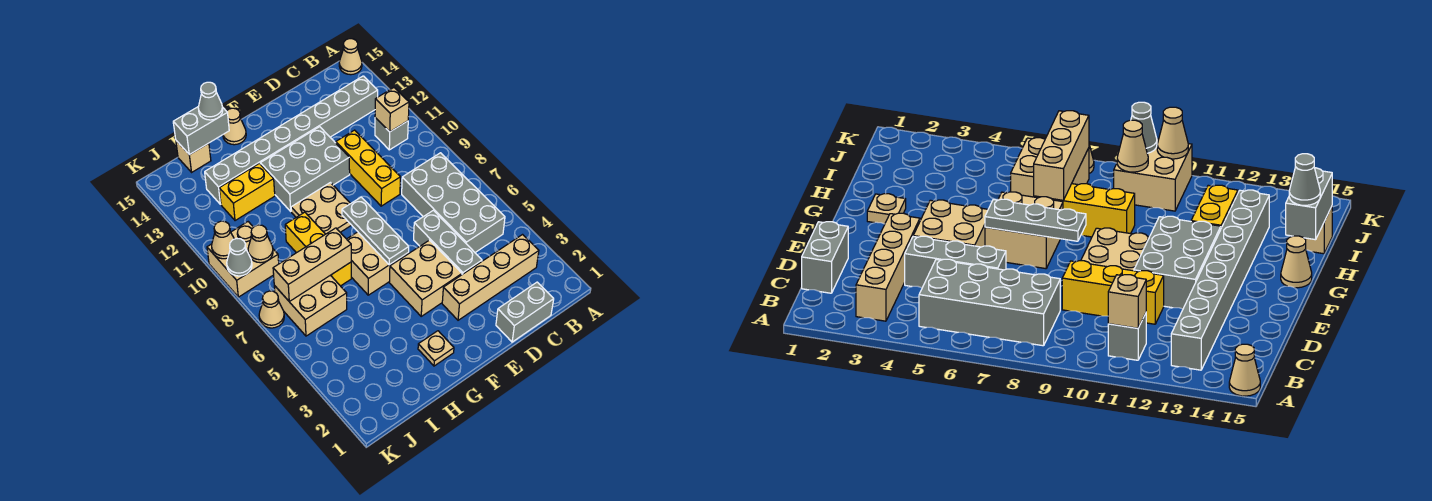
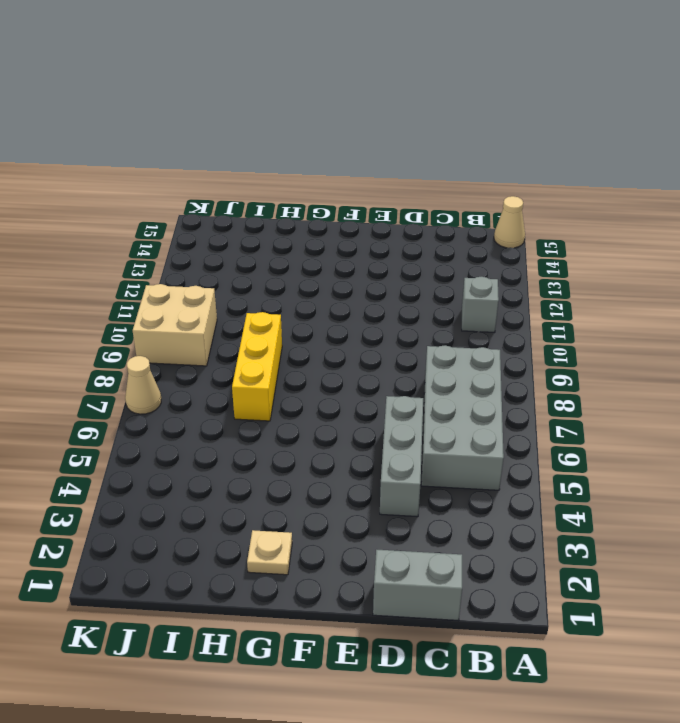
none -> tan brick B3:E3 level 1
none -> grey brick B13:I13 level 1
none -> yellow brick D9:D11 level 1

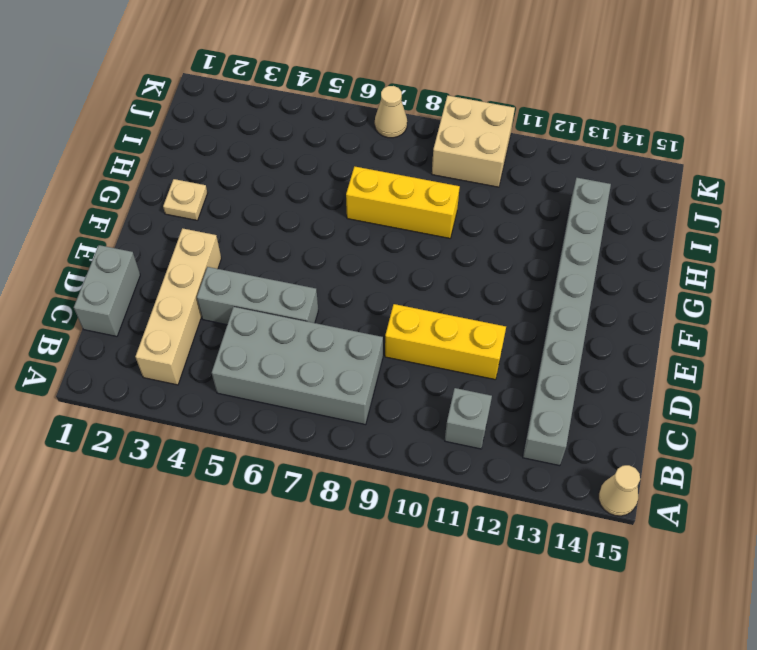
none -> tan brick E4:F5 level 1
none -> grey brick E11:G12 level 1
none -> tan brick F6:G7 level 1

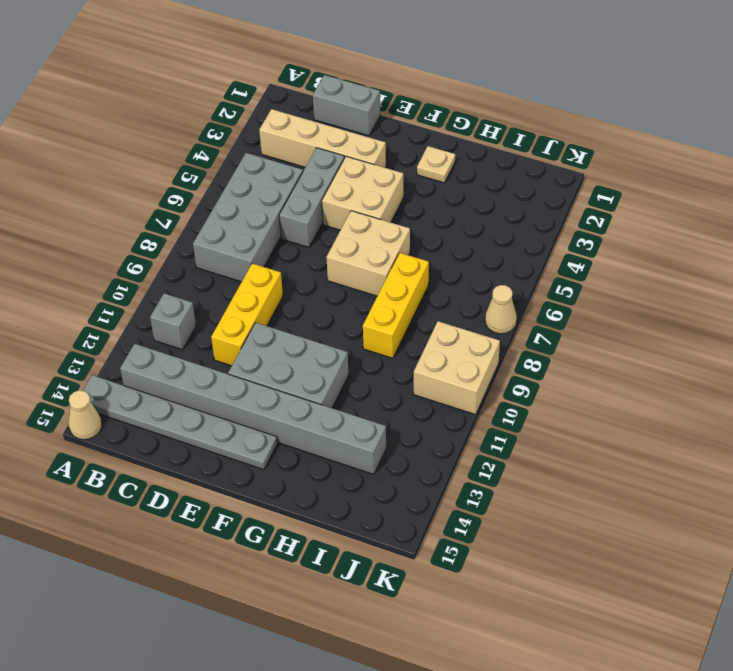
grey plate A14:F14 level 1 -> none
none -> tan plate F9:G10 level 1
none -> tan cone G15 level 1
none -> yellow brick H12:I12 level 1

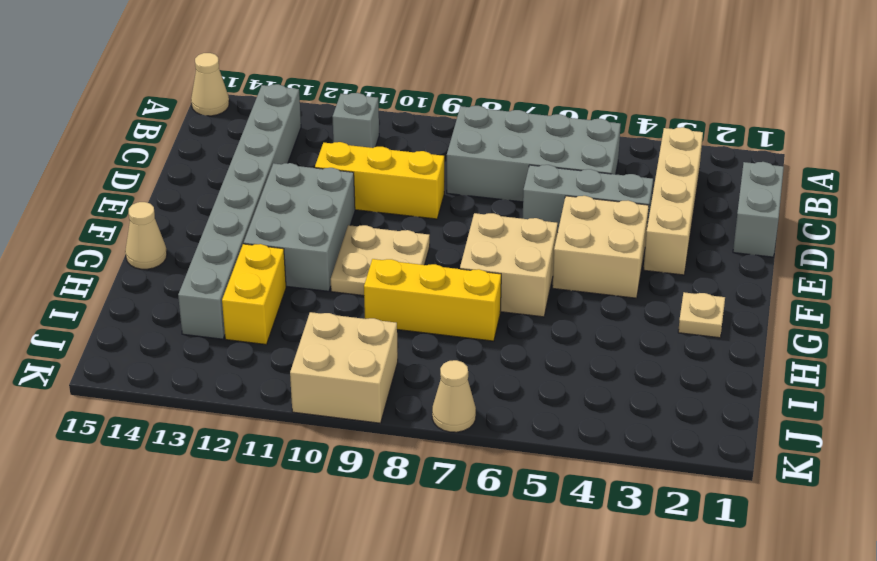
none -> tan brick I6:J7 level 1
none -> tan brick I15 level 1
none -> tan brick B11 level 2

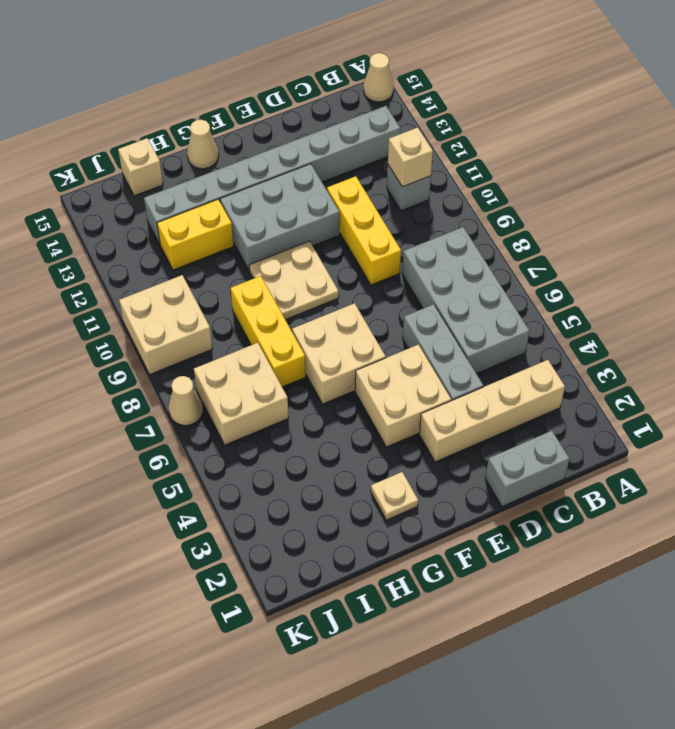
none -> grey plate F6:F8 level 2
none -> tan brick H7:J7 level 2
none -> grey brick H15:I15 level 2

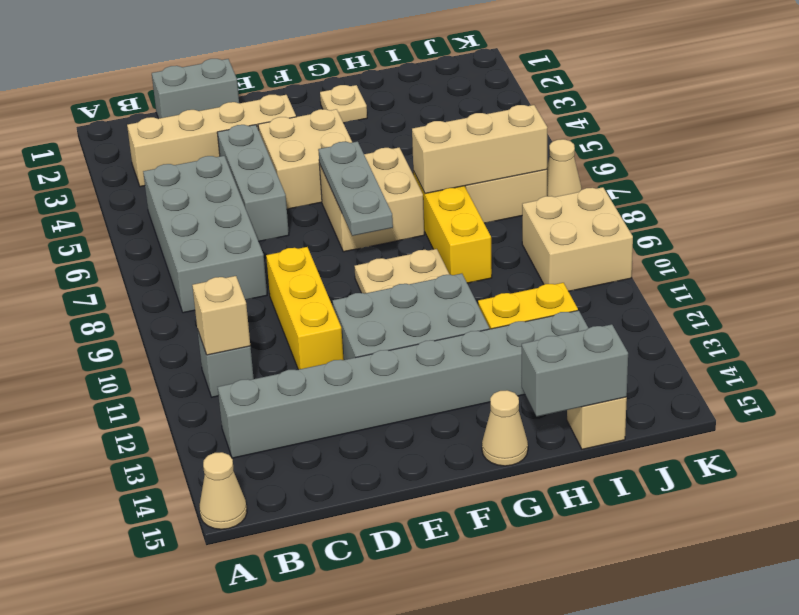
none -> tan cone J9 level 2
none -> grey cone K9 level 2
none -> tan cone K10 level 2

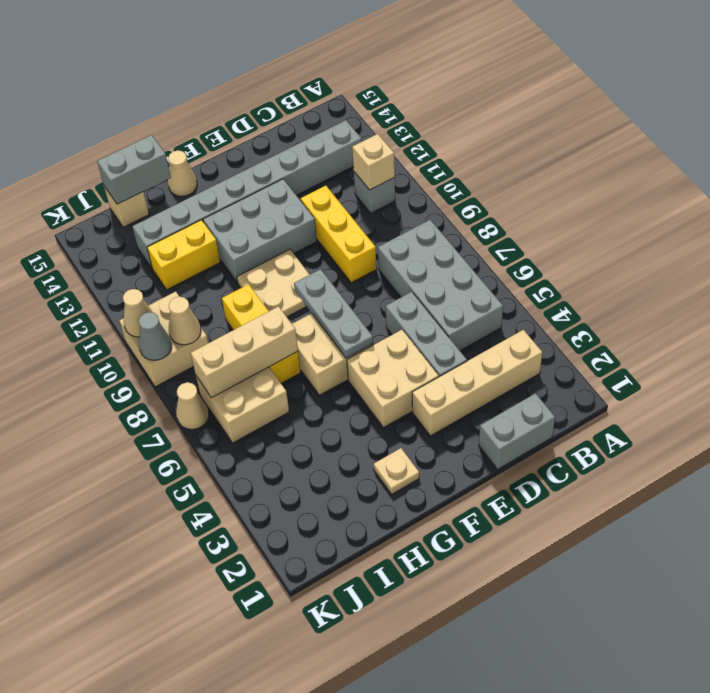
none -> tan cone A15 level 1
none -> grey cone H15 level 3

